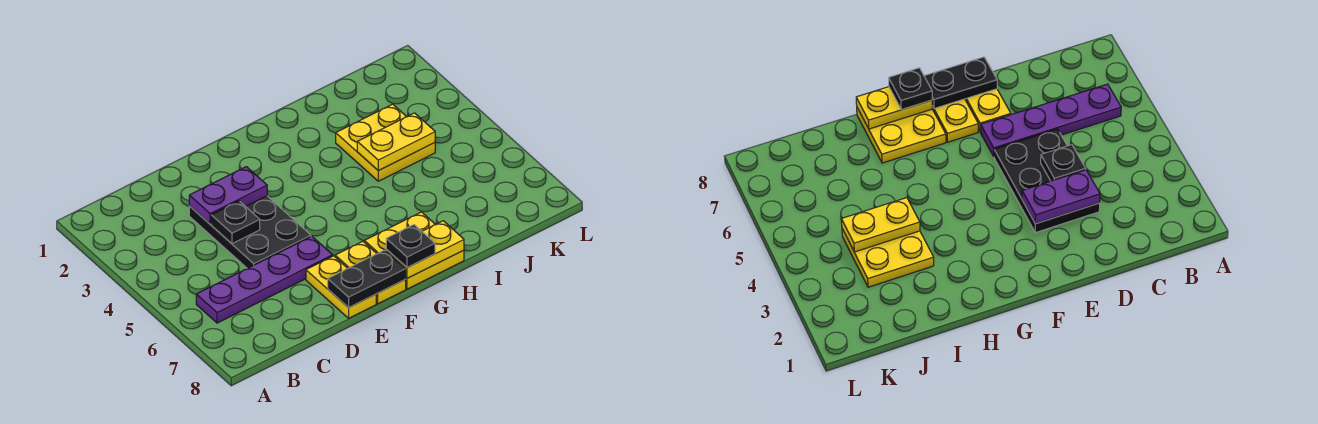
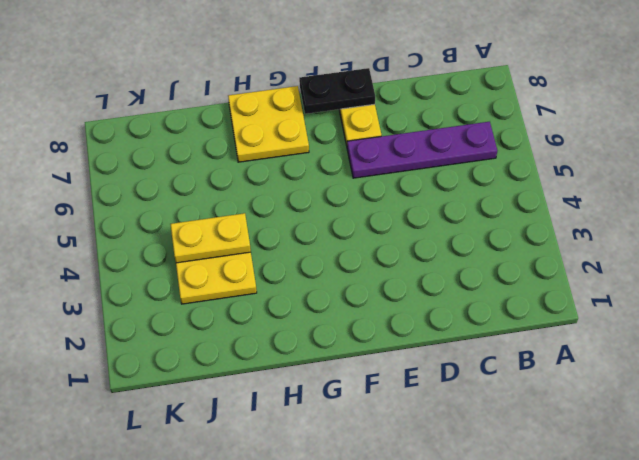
none -> black plate D3:E5 level 1
none -> yellow plate F7:F8 level 1
none -> purple plate D3:E3 level 2

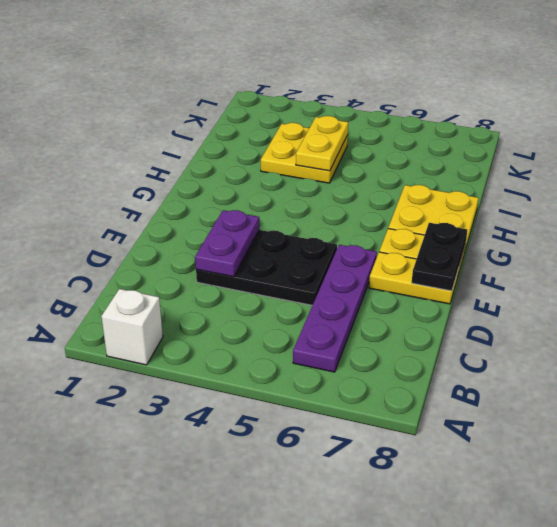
white brick A2 level 1 -> none
none -> black plate D4 level 2
none -> yellow plate G8:H8 level 2
none -> black plate G8 level 3

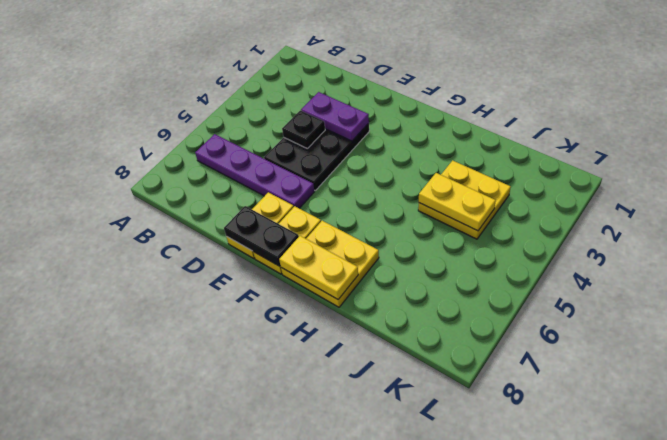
none -> black plate G8 level 3

